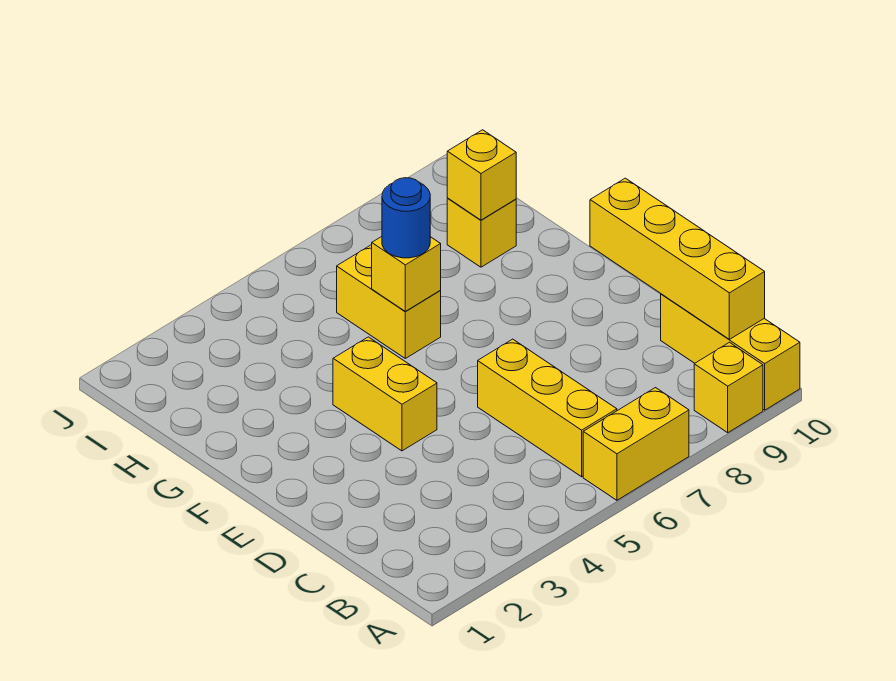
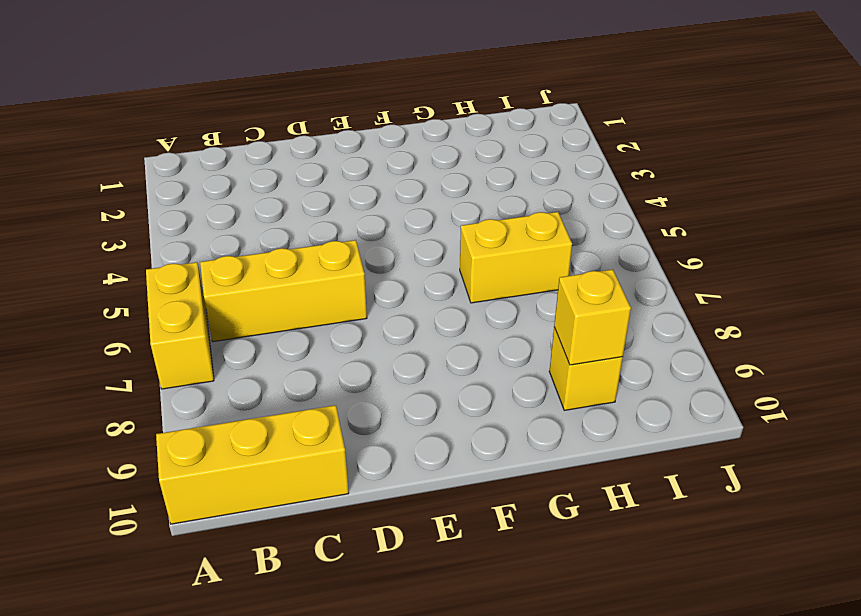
none -> yellow brick A9 level 1
none -> yellow brick E4:F4 level 1

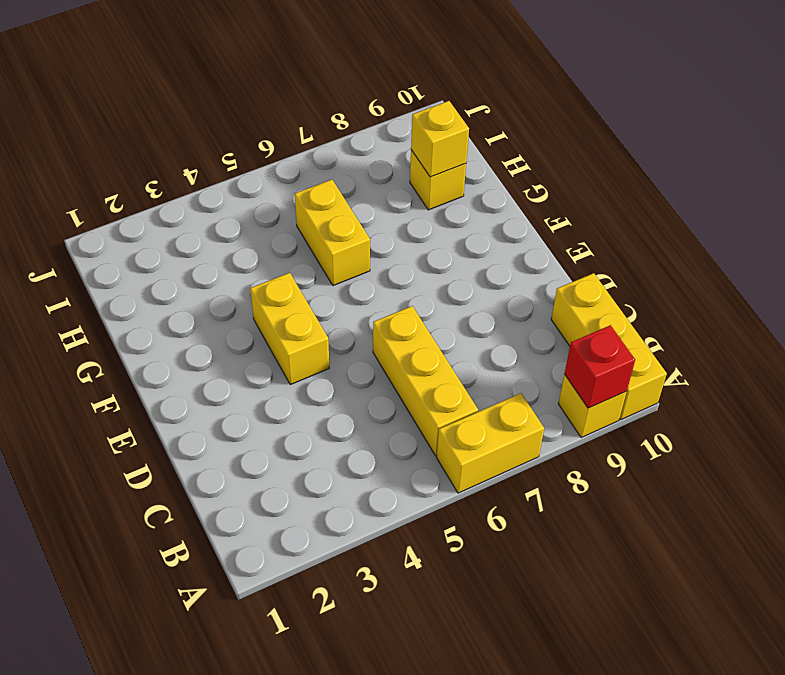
red brick A9 level 2 -> none
none -> yellow brick B10:E10 level 2
none -> yellow brick G6 level 2

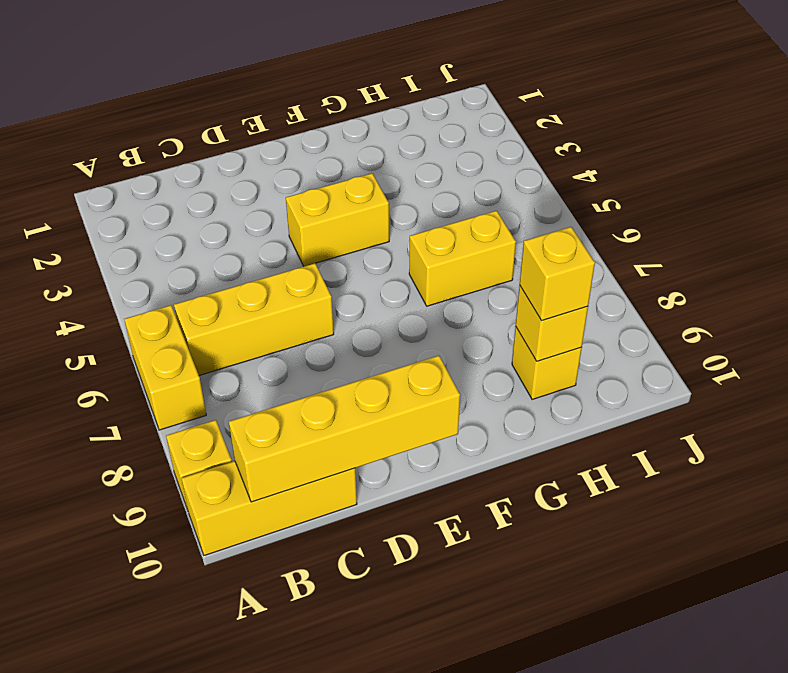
yellow brick H9 level 3 -> yellow brick G6 level 2
none -> blue round brick G6 level 3

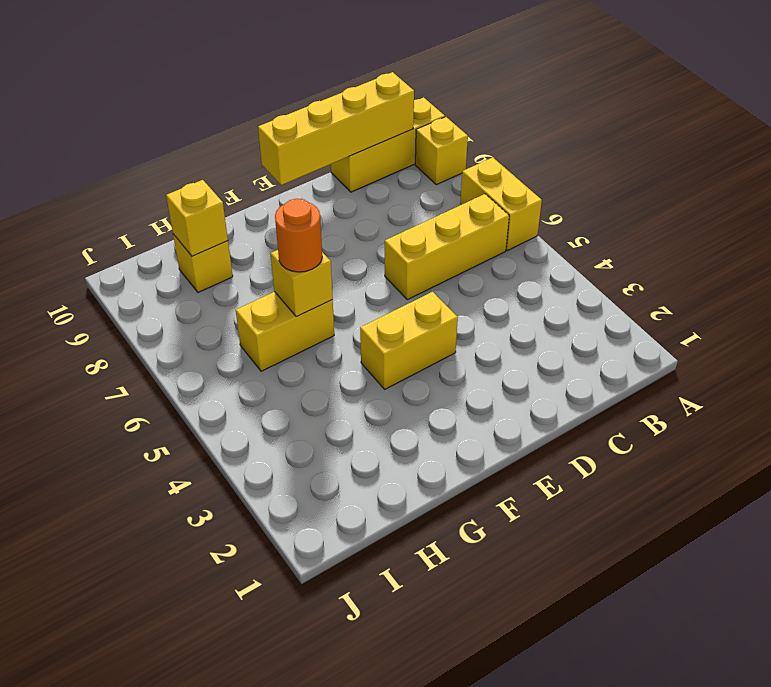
orange round brick G6 level 3 -> blue round brick G6 level 3

